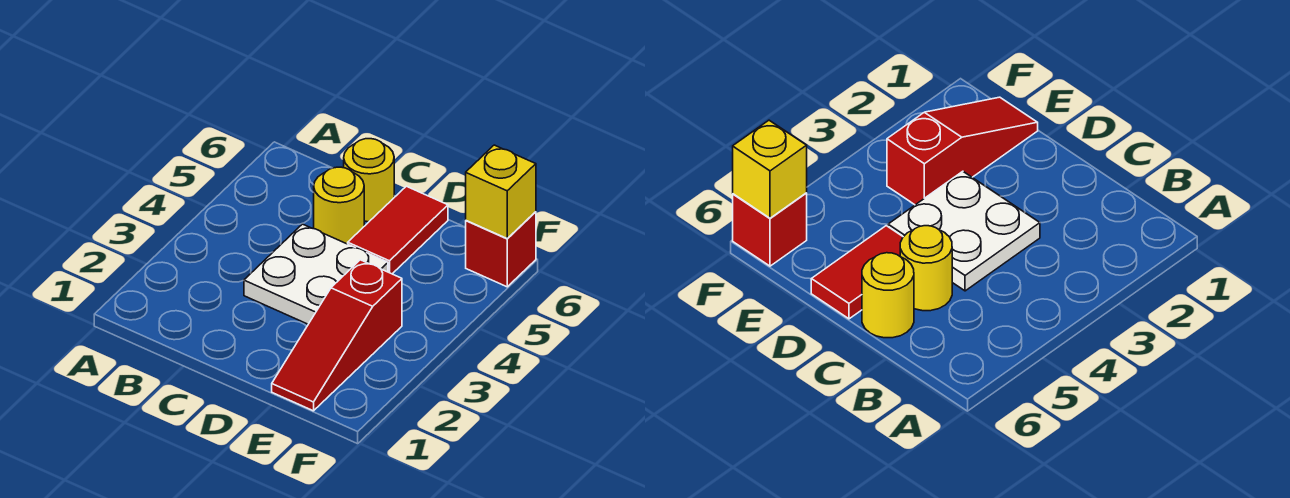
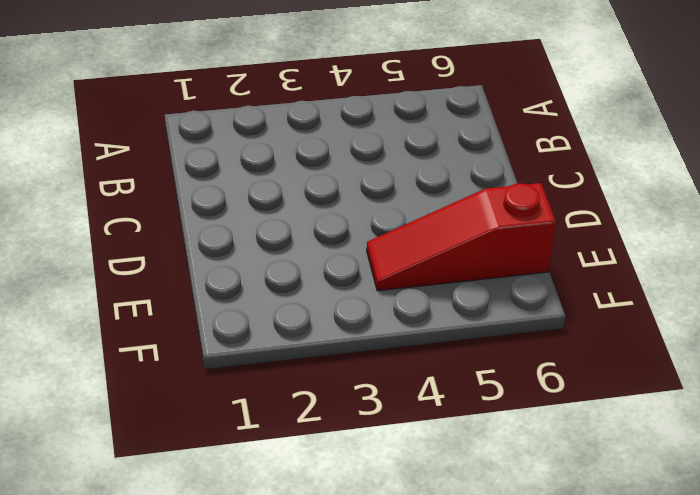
red slope E4:E6 level 1 top 6 -> red slope E1:E3 level 1 top 3
none -> white plate C3:D4 level 1
none -> yellow round brick C5 level 1

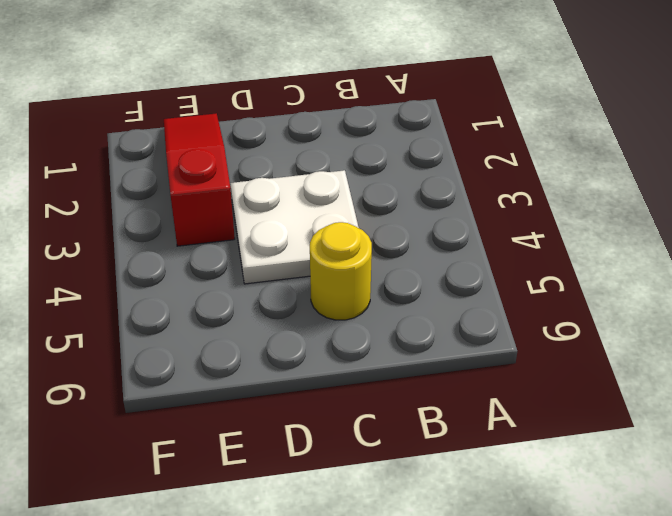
none -> yellow round brick C6 level 1
none -> red tile D5:D6 level 1

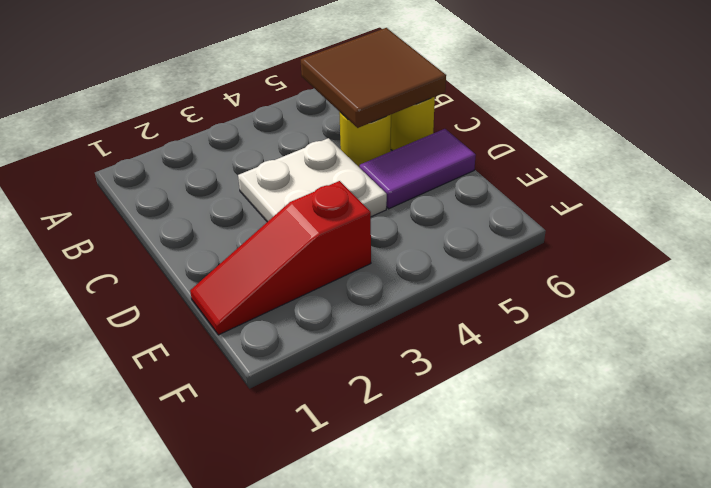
brown tile B5:C6 level 2 -> none
purple tile D5:D6 level 1 -> red tile D5:D6 level 1
none -> red brick F6 level 1
none -> yellow brick F6 level 2

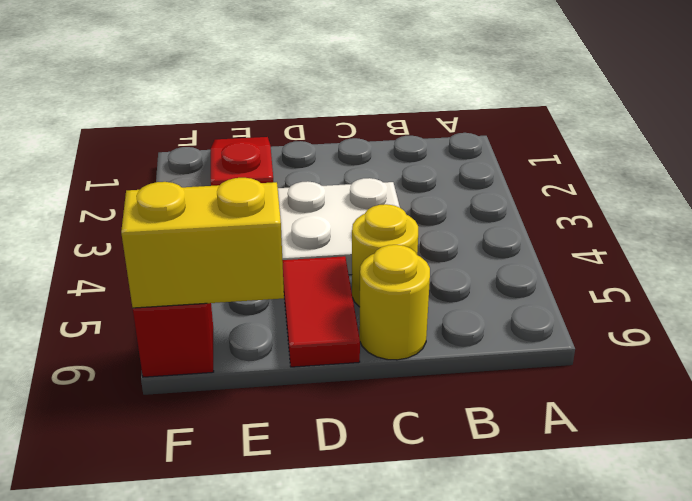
yellow brick E6:F6 level 2 -> yellow brick F6 level 2

